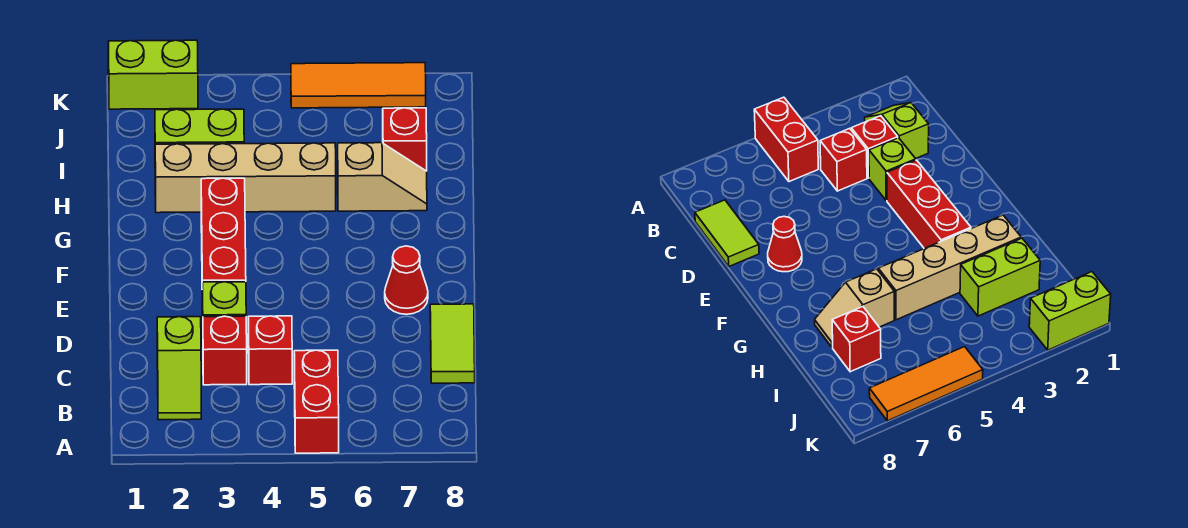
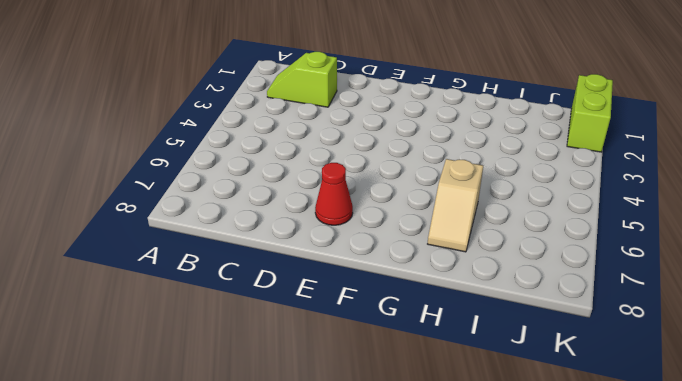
none -> red brick A5:B5 level 1
none -> red brick C3 level 1
none -> red brick C4 level 1

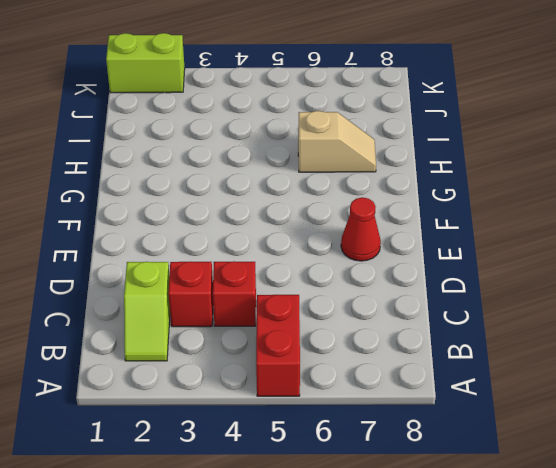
none -> lime tile C8:D8 level 1
none -> lime brick D3 level 1
none -> red brick E3:G3 level 1

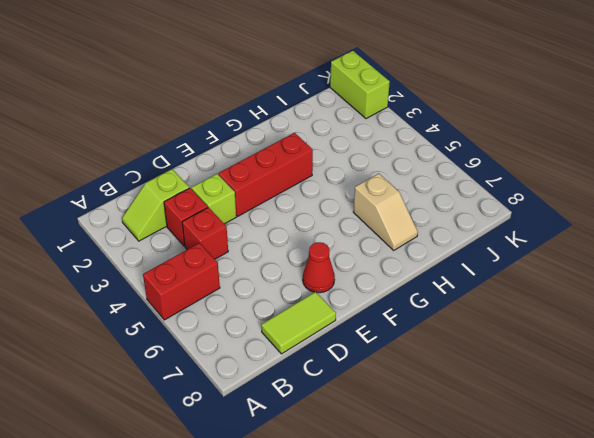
none -> tan brick H2:H5 level 1
none -> lime brick I2:I3 level 1
none -> red brick I7 level 1

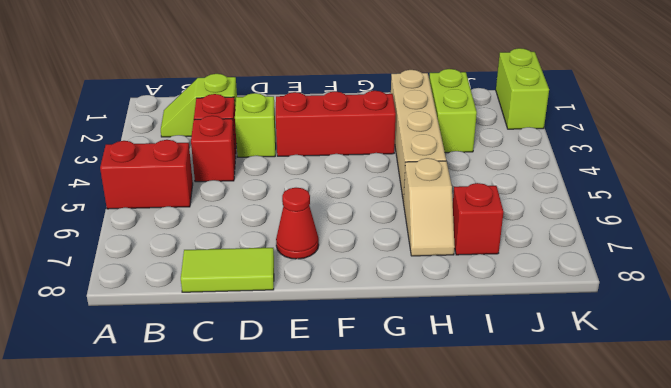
none -> orange tile K5:K7 level 1

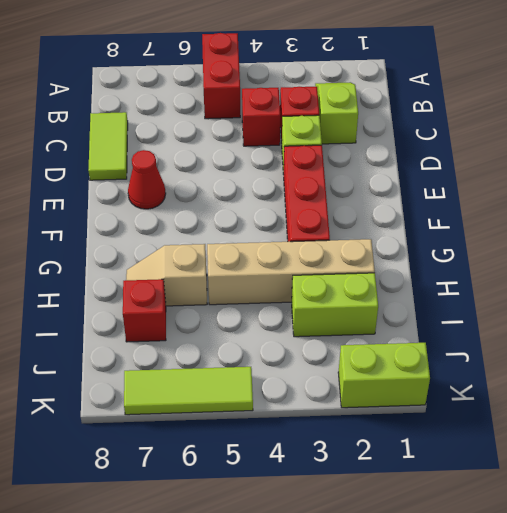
lime tile K5:K7 level 1 -> orange tile K5:K7 level 1

